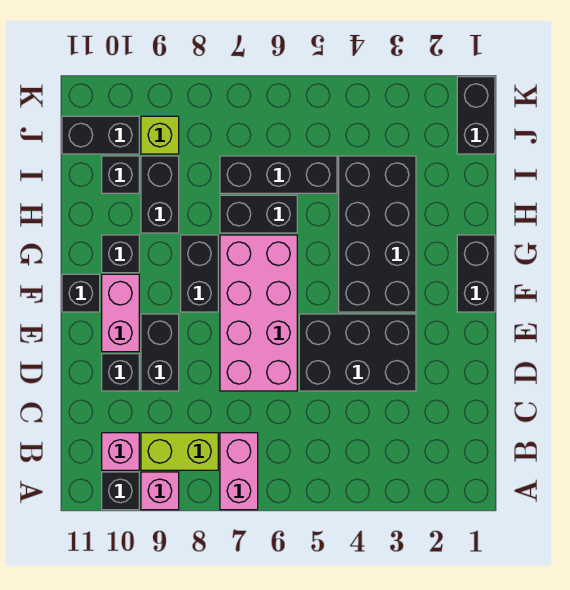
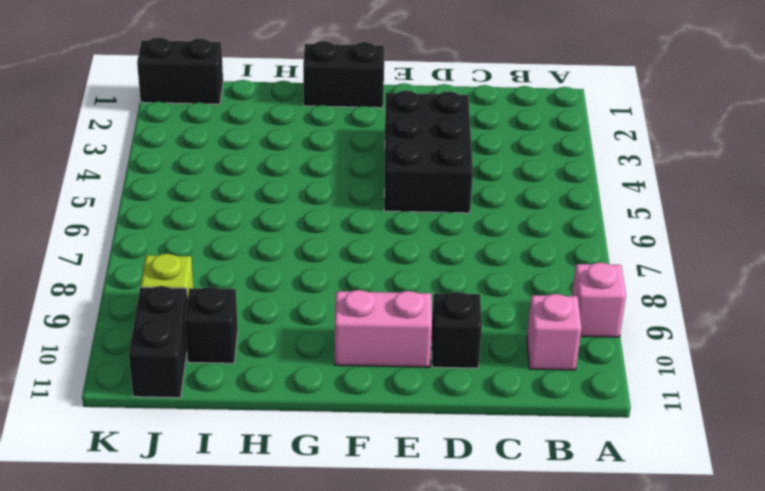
none -> pink brick A7:B7 level 1
none -> black brick A10 level 1
none -> lime brick B8:B9 level 1

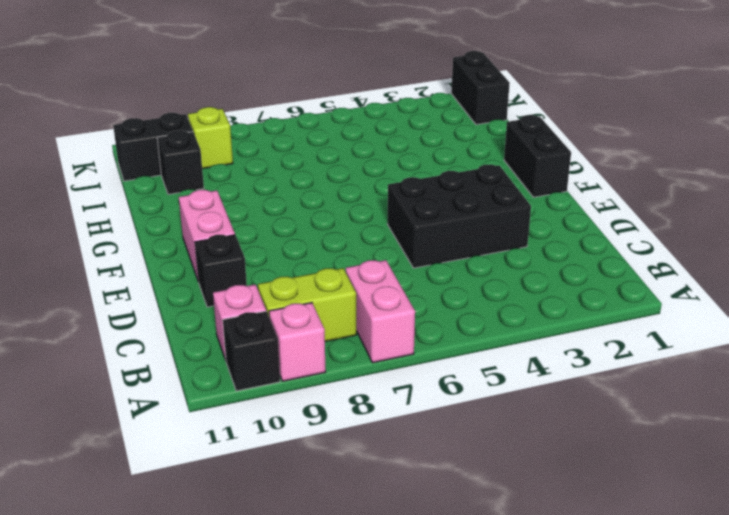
none -> pink brick D6:G7 level 1
none -> black brick D9:E9 level 1
none -> black brick F3:I4 level 1

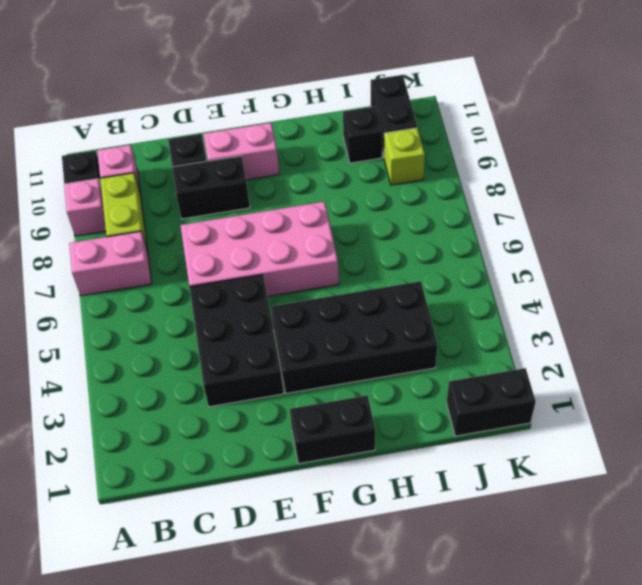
none -> black brick F8:G8 level 1
none -> black brick F11 level 1
none -> black brick G10 level 1

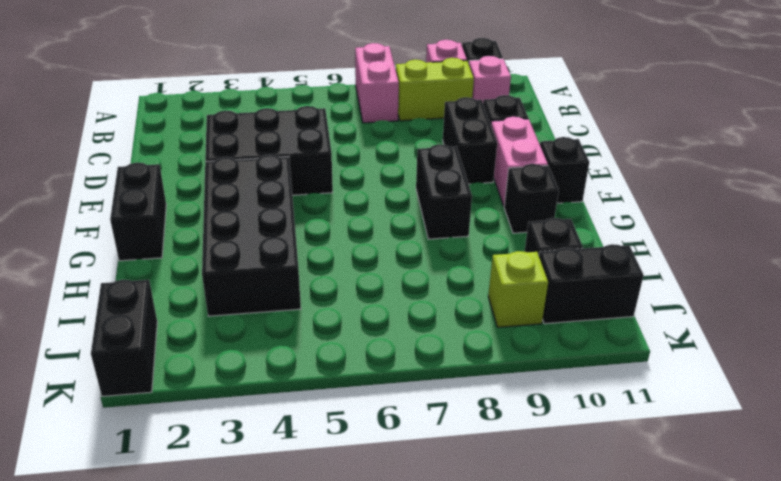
none -> pink brick D6:G7 level 1
none -> black brick H6:H7 level 1
none -> black brick H9:I9 level 1

